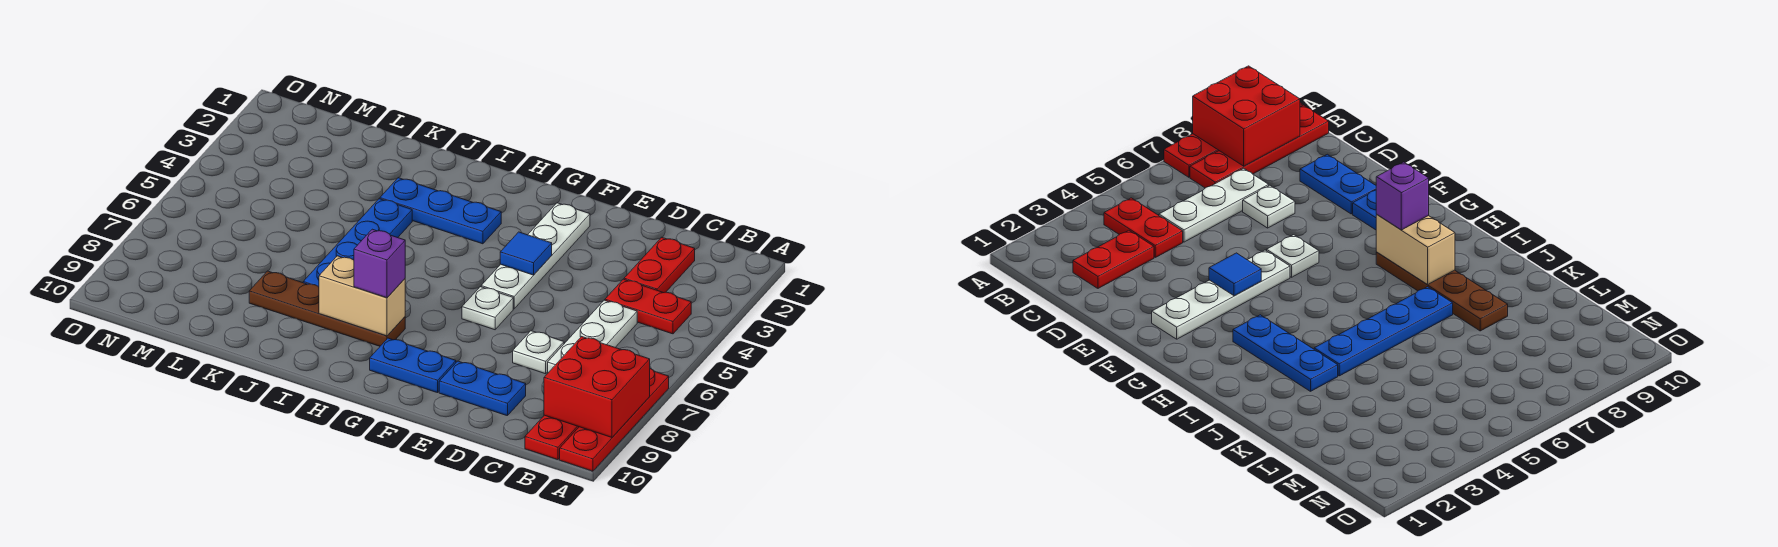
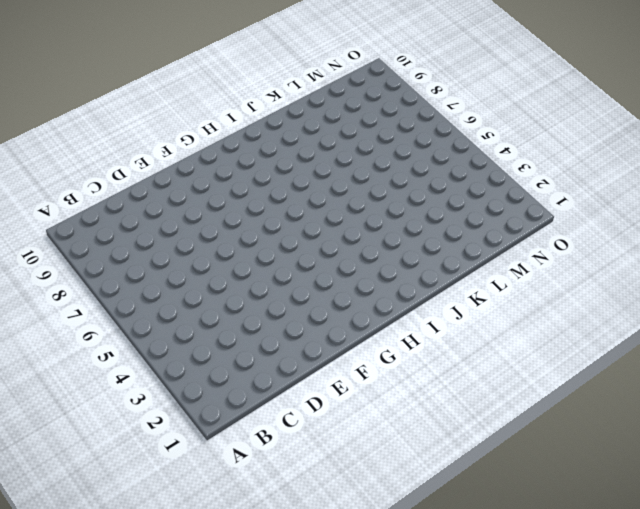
none -> red plate A7:A10 level 1
none -> red plate B4:C4 level 1
none -> red plate B7:B10 level 1

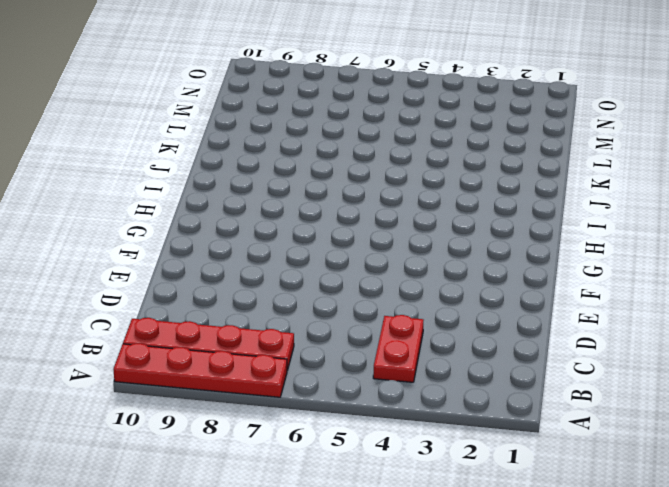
none -> red plate C2:C3 level 1
none -> white plate C5:C7 level 1
none -> white plate D7 level 1

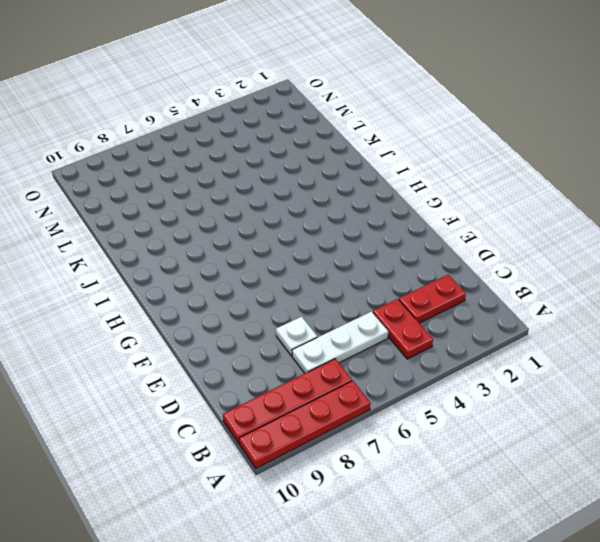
none -> blue plate D9:E9 level 1
none -> white plate F2:F5 level 1
none -> white plate F6 level 1

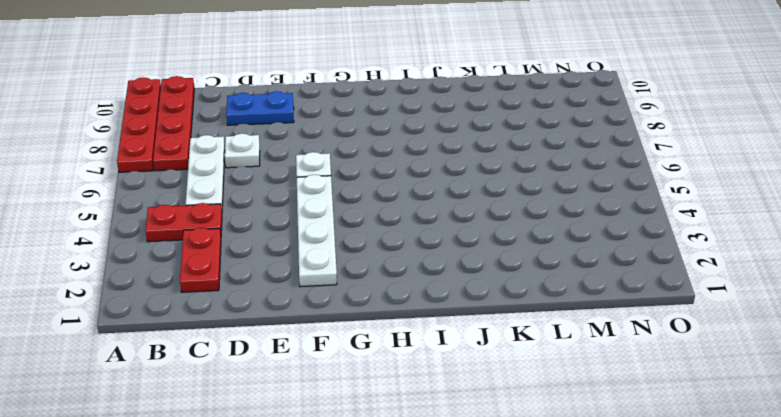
none -> blue plate F9:G9 level 1
none -> blue plate H3:J3 level 1
none -> brown plate H8:K8 level 1

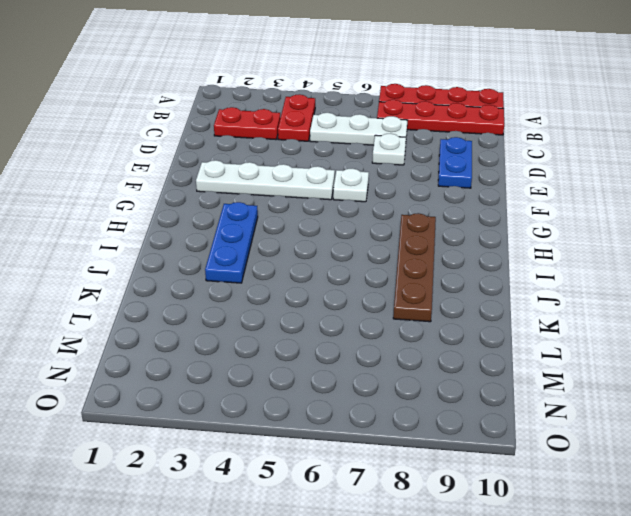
none -> blue plate F9:G9 level 1
none -> blue plate J4:J7 level 1
none -> red brick A8:B9 level 2

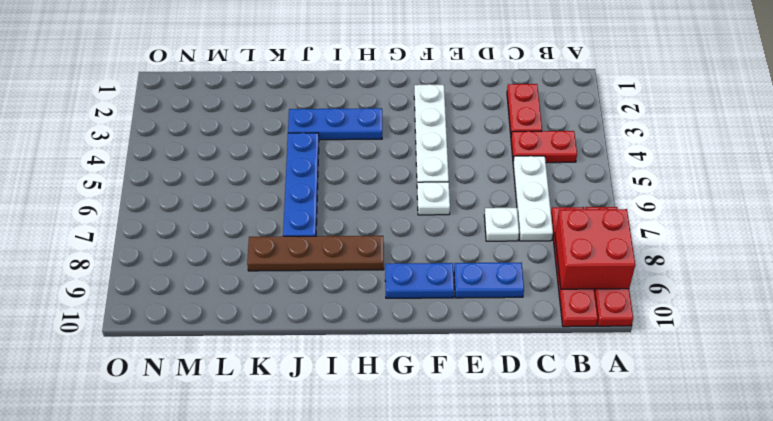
none -> blue tile F4 level 2
none -> tan brick H8:I8 level 2
none -> purple brick H8 level 3

